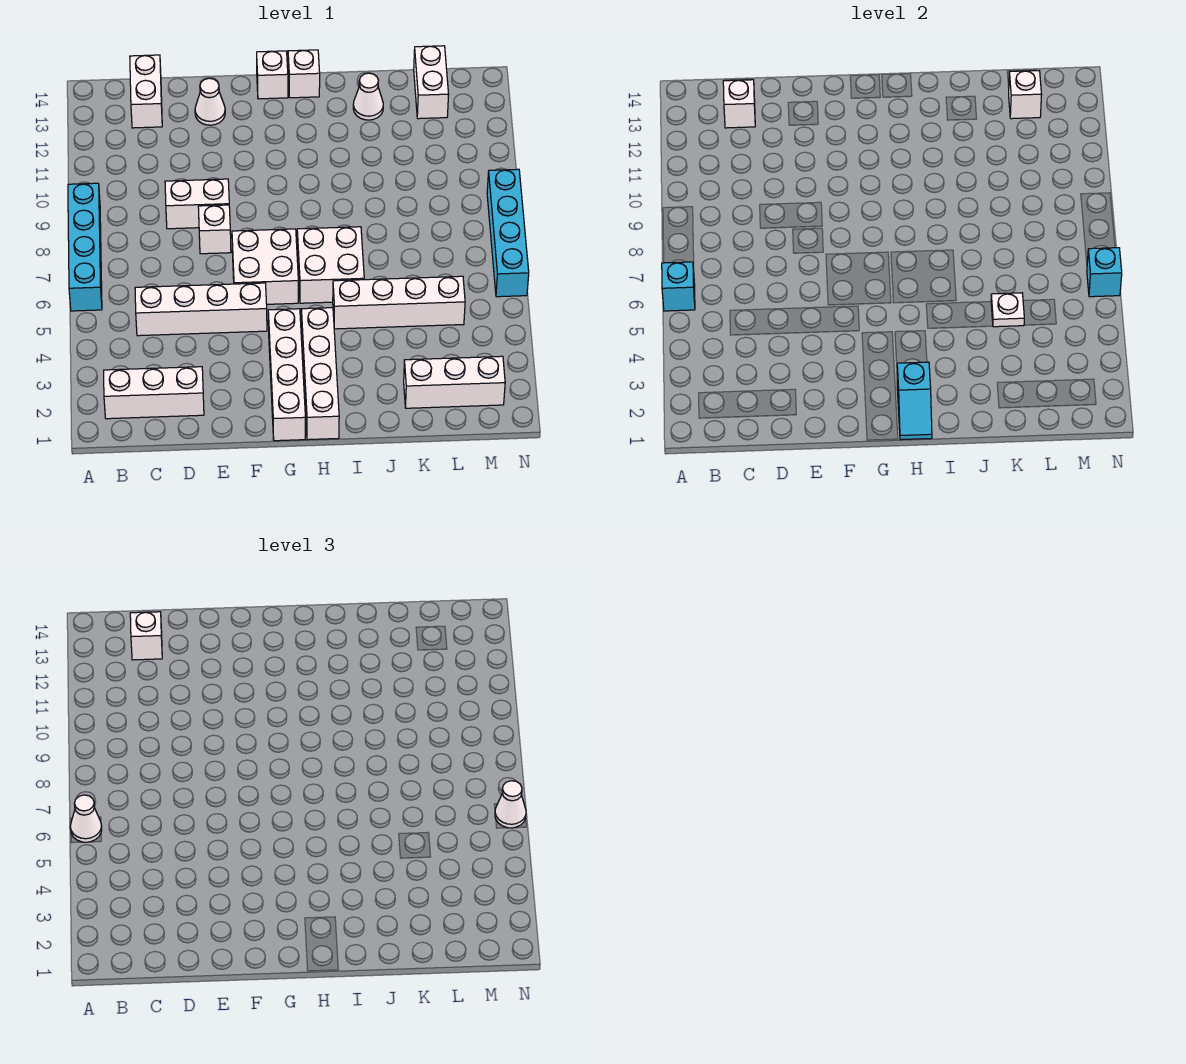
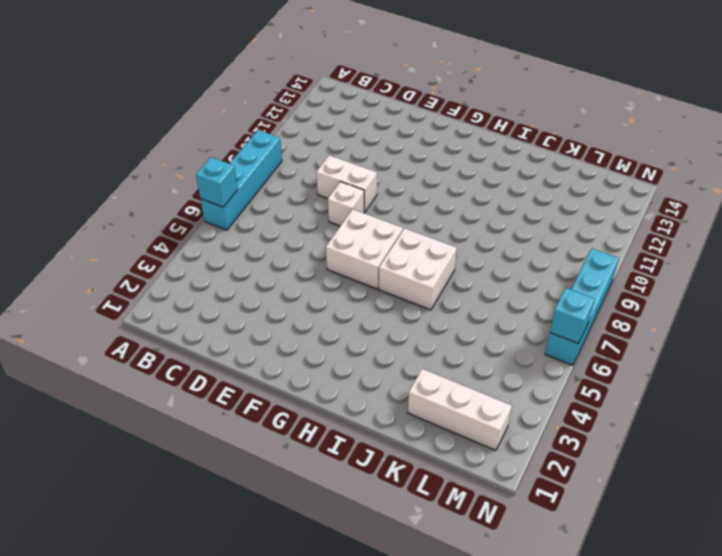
none -> white brick B2:D2 level 1
none -> white brick C5:F5 level 1
none -> white brick C13:C14 level 1

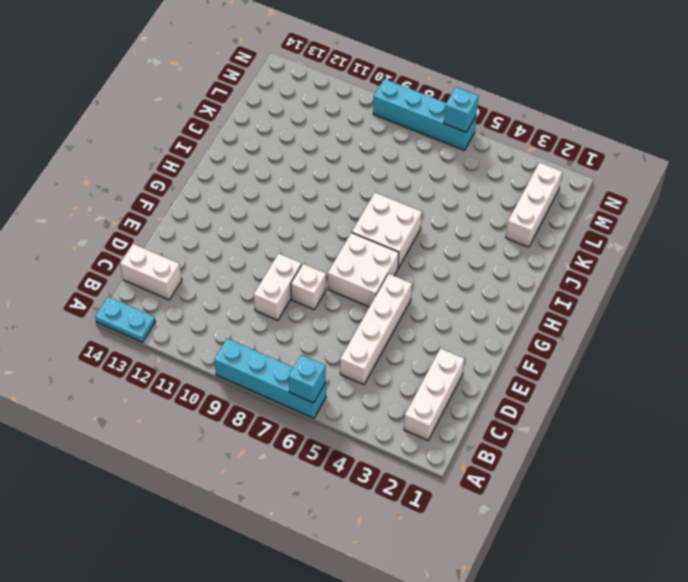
cyan plate A13:A14 level 1 -> none
none -> white cone E13 level 1
none -> white brick G1:G4 level 1
none -> white brick G14 level 1

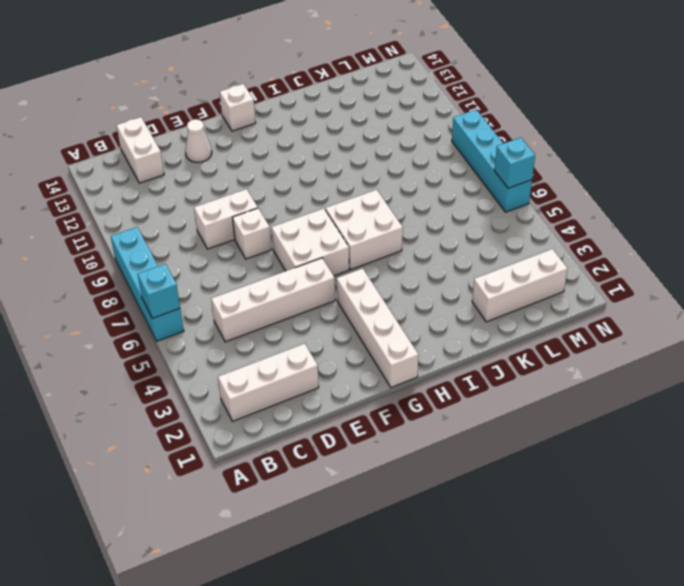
none -> white brick H1:H4 level 1
none -> white brick H14 level 1
none -> white brick I5:L5 level 1

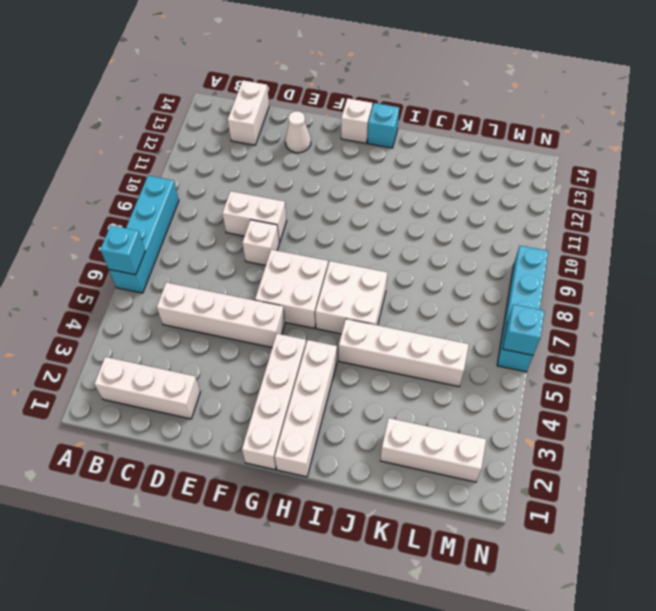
cyan brick H14 level 1 -> white brick H14 level 1
none -> white cone J13 level 1
none -> white brick L13:L14 level 1
none -> white brick C13 level 2

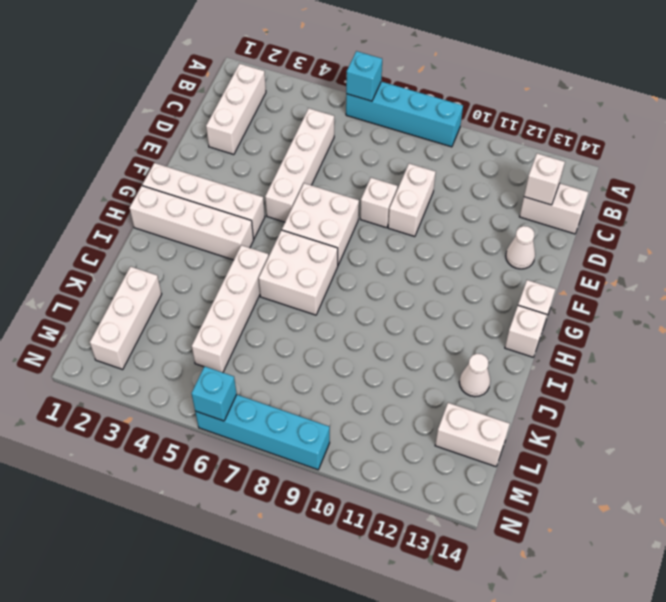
none -> cyan slope H1:H2 level 2 top 2
none -> white plate K5 level 2
none -> white brick L13 level 2

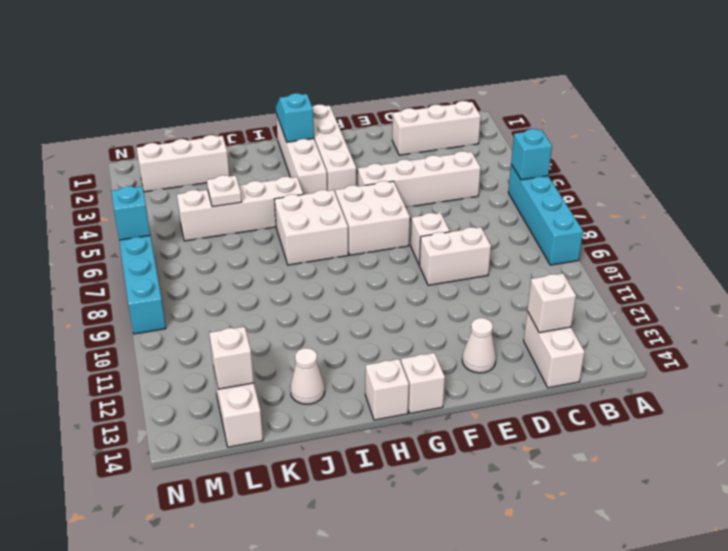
none -> white cone A6 level 3
none -> white brick C13 level 3
none -> white cone N6 level 3

